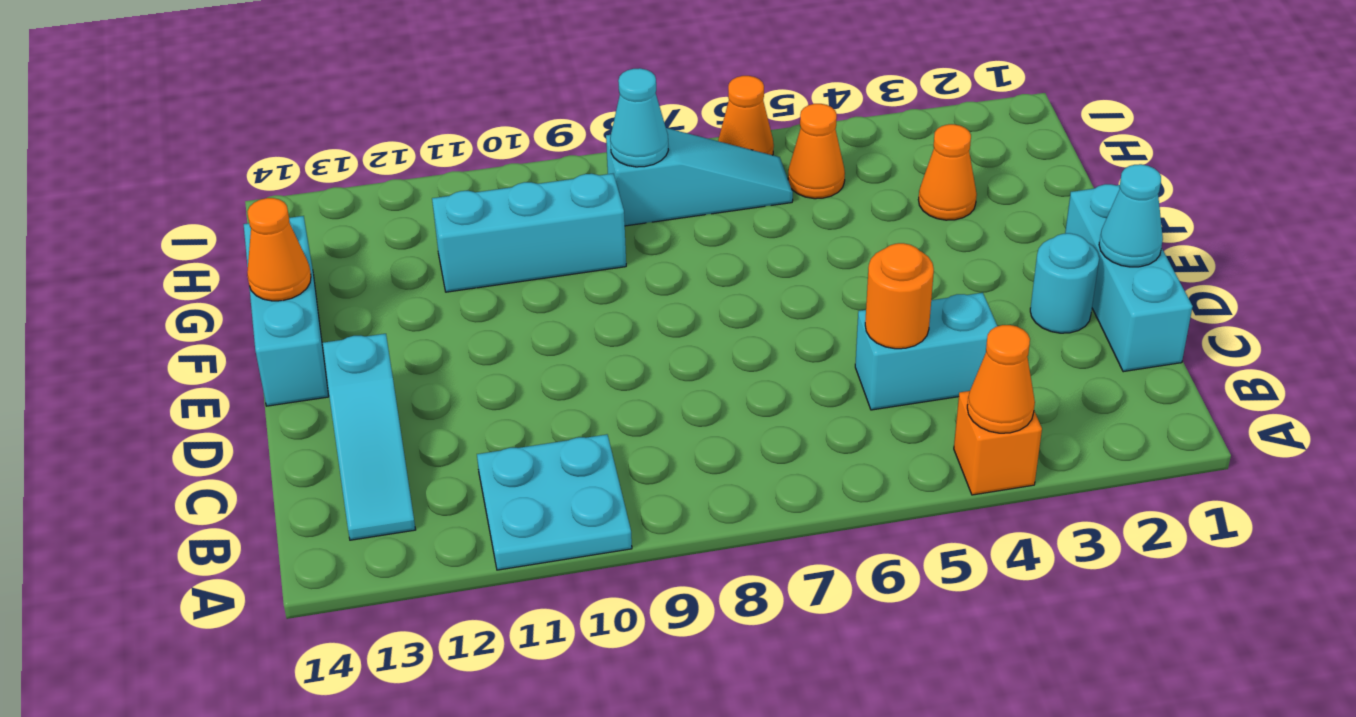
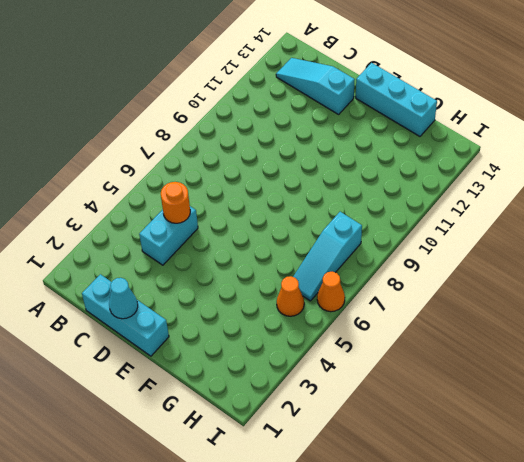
none -> orange brick A4 level 1
none -> cyan plate A10:B11 level 1
none -> cyan round brick D2 level 1

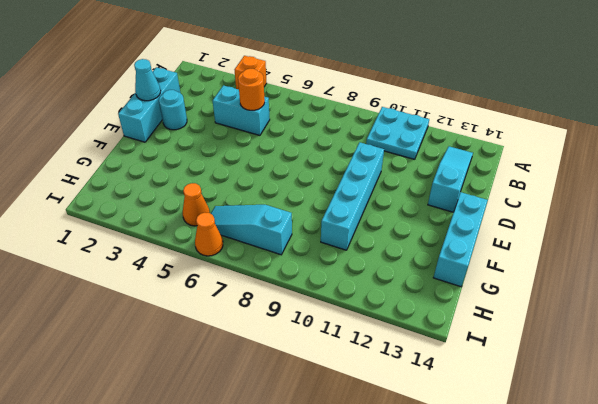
cyan brick D10:G10 level 1 -> cyan brick G9:G11 level 1
none -> orange cone G3 level 1
none -> orange cone A4 level 2
none -> orange cone F14 level 2

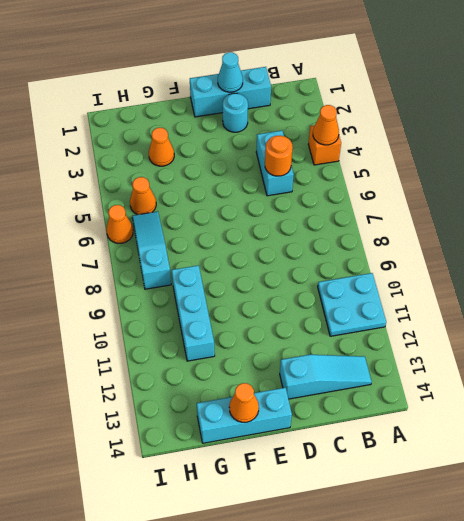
none -> cyan cone H8 level 2

